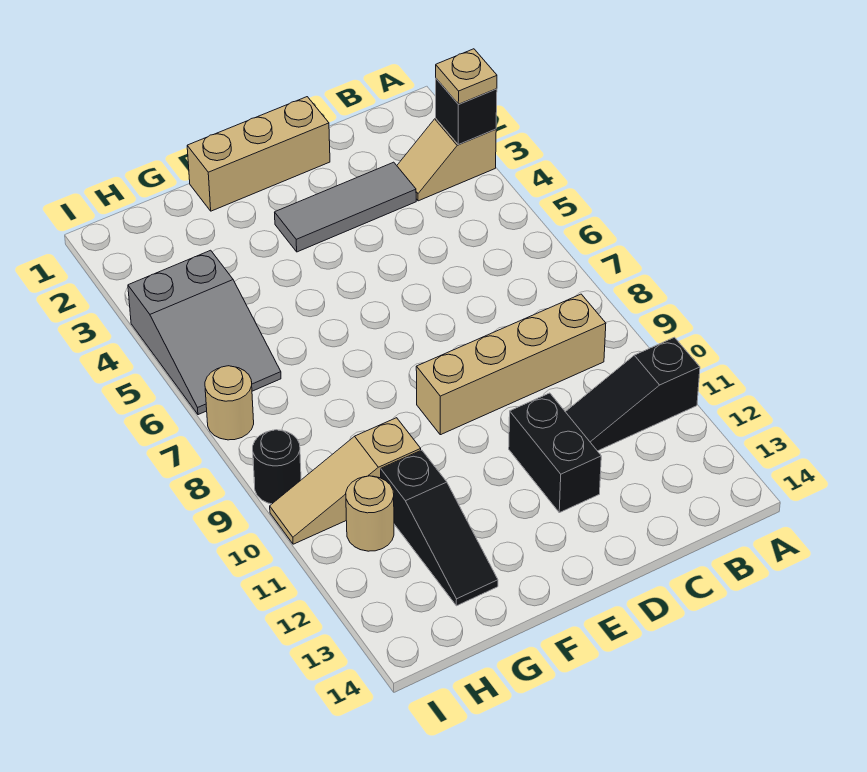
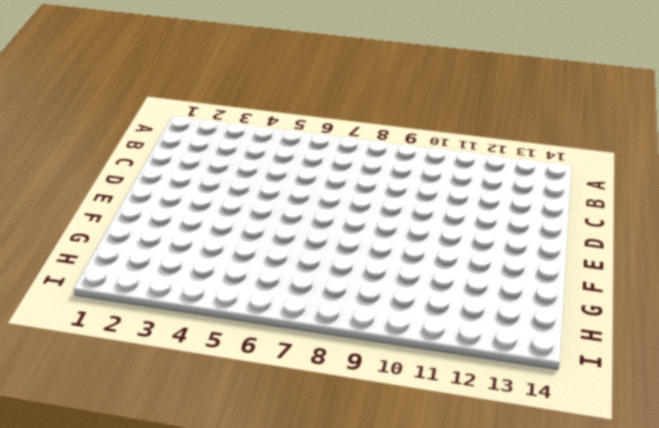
none -> tan slope A3:B3 level 1 top A
none -> black slope A11:C11 level 1 top A
none -> tan brick B9:E9 level 1

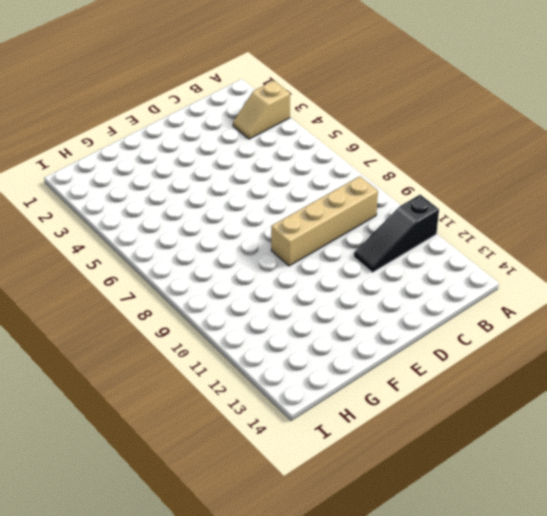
none -> grey tile C3:E3 level 1
none -> tan brick D1:F1 level 1
none -> black brick D11:D12 level 1

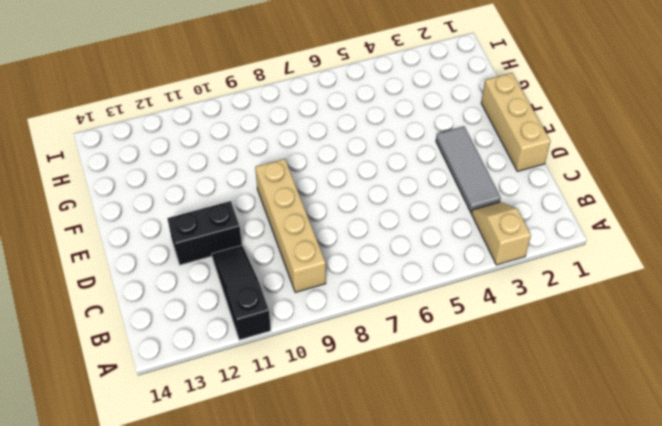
none -> tan slope G10:I10 level 1 top G
none -> black slope G11:G13 level 1 top 11
none -> grey slope H4:I6 level 1 top 4

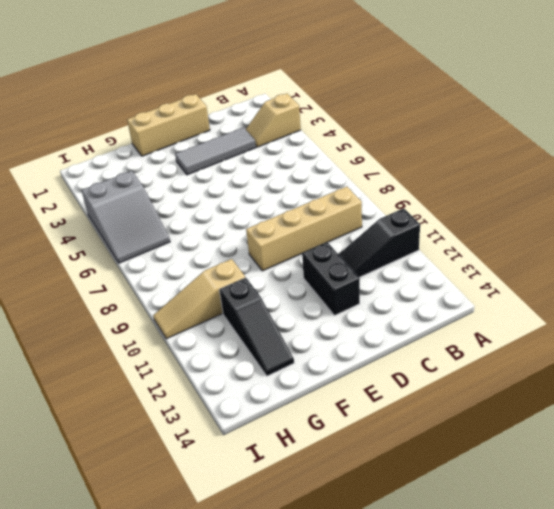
none -> tan round brick H11 level 1
none -> tan round brick I7 level 1
none -> black round brick I9 level 1

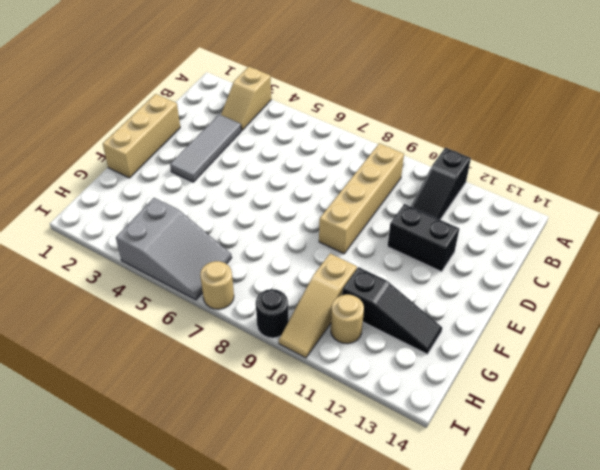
none -> black brick A3 level 2
none -> tan plate A3 level 3

